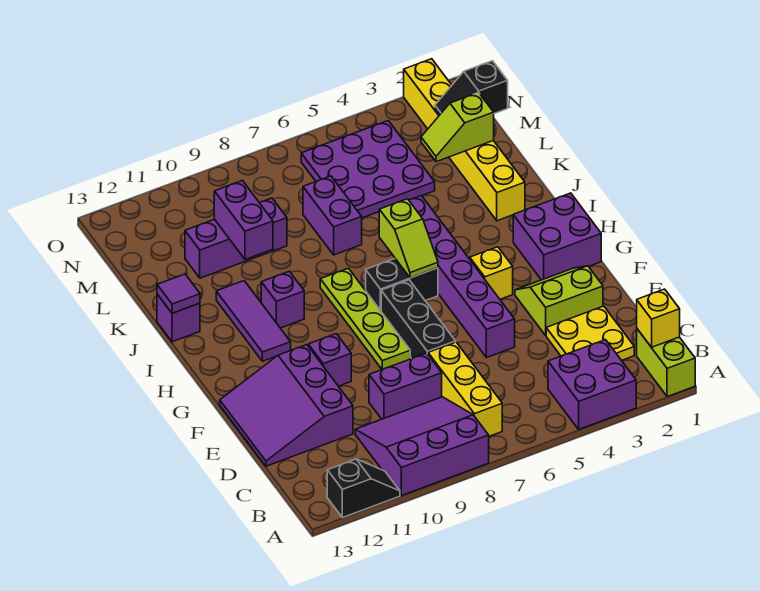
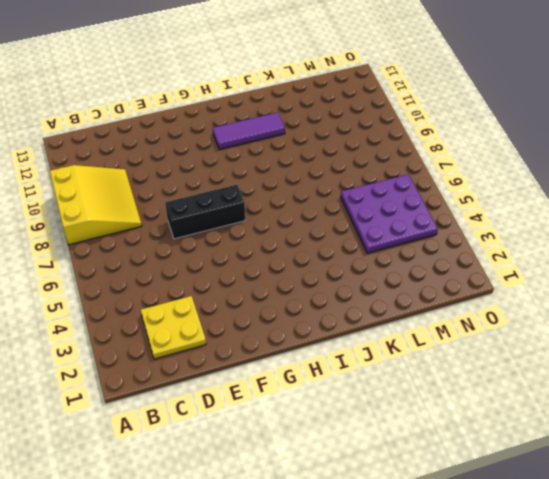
yellow slope A8:C10 level 1 top A -> purple slope A8:C10 level 1 top A
none -> lime brick A1:B1 level 1
none -> purple brick A3:B4 level 1
none -> black slope A11:A12 level 1 top 12

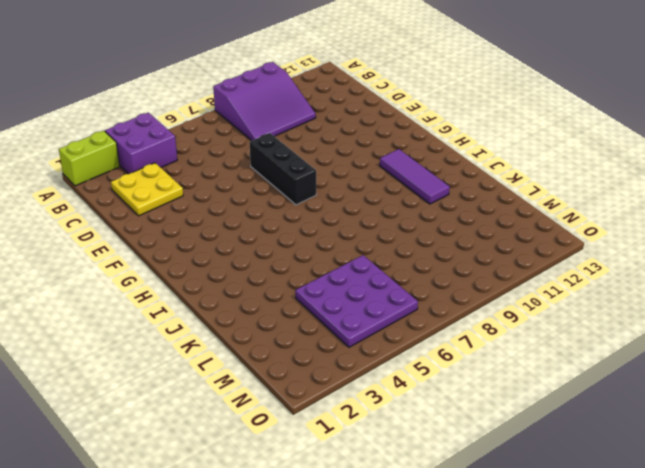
lime brick A1:A2 level 1 -> lime brick A1:B1 level 1
none -> black slope A11:A12 level 1 top 12
none -> yellow brick B7:D7 level 1
none -> purple brick D8:D9 level 1

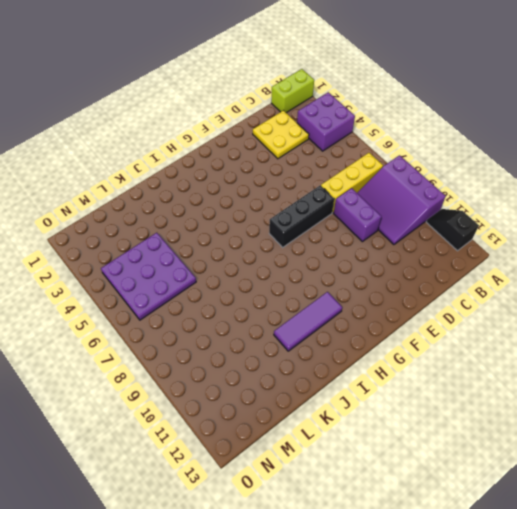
none -> purple slope D11:F13 level 1 top 11
none -> lime slope E2:F3 level 1 top E
none -> purple brick E5:J5 level 1

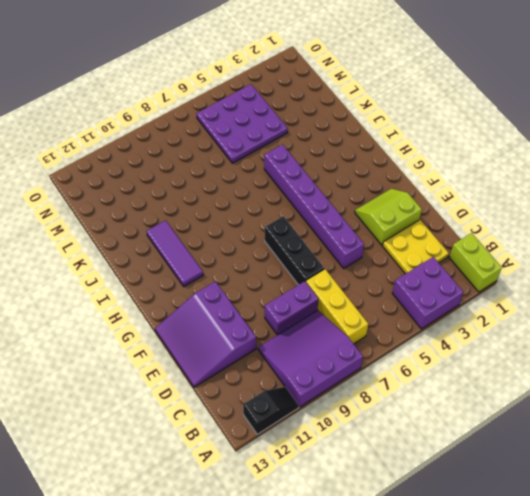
none -> lime plate F8:I8 level 1
none -> purple brick F10 level 1
none -> purple brick G1:H2 level 1

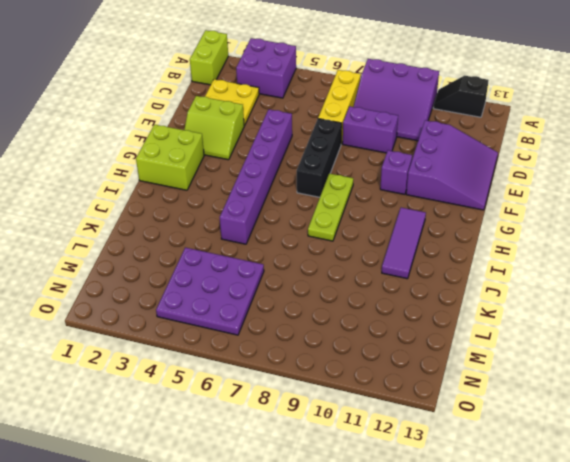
lime brick G1:H2 level 1 -> purple brick G1:H2 level 1
lime plate G8:I8 level 1 -> lime plate F8:I8 level 1
none -> yellow brick G4 level 1
none -> black brick H6:H7 level 1
none -> purple brick I10 level 1

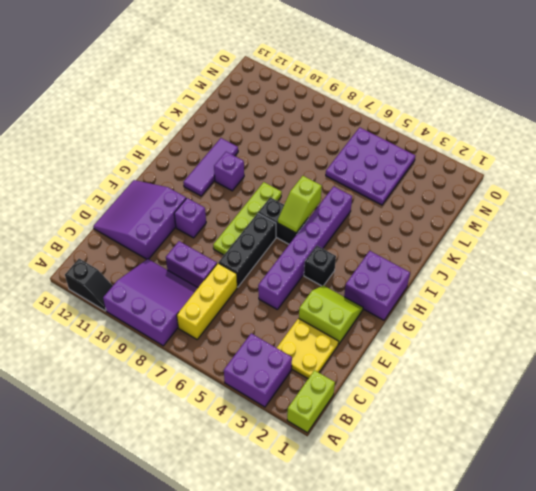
black brick G4 level 1 -> yellow brick G4 level 1
none -> yellow brick J2:O2 level 1
none -> purple brick J13 level 1
none -> purple brick K7:L7 level 1

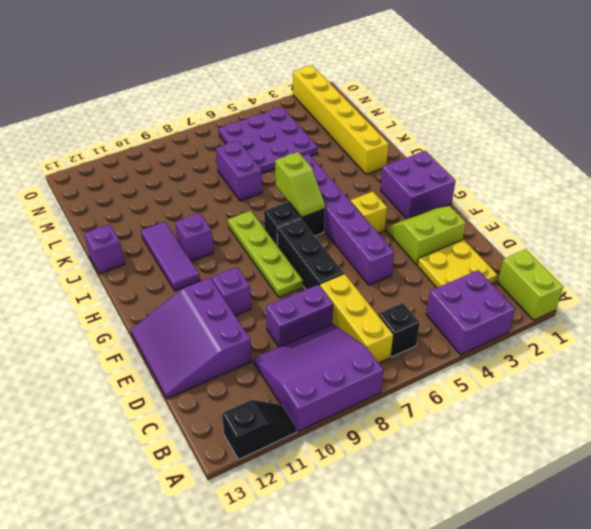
black brick B6 level 1 -> none
none -> purple brick L9:L11 level 1
none -> yellow brick B1 level 2
none -> purple tile J13 level 2

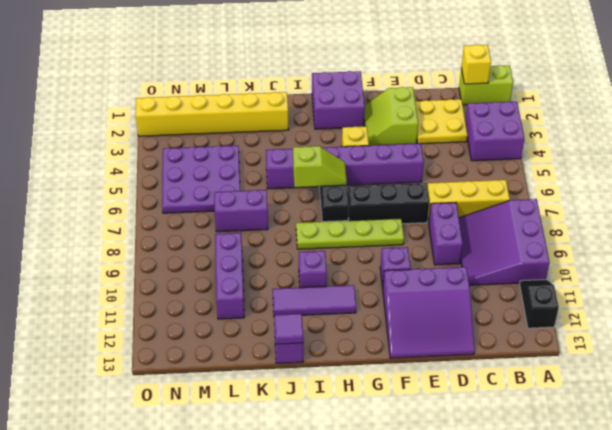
none -> purple brick K10:L10 level 2
none -> lime slope L2:L3 level 2 top 2
none -> black slope M1:M2 level 2 top 1

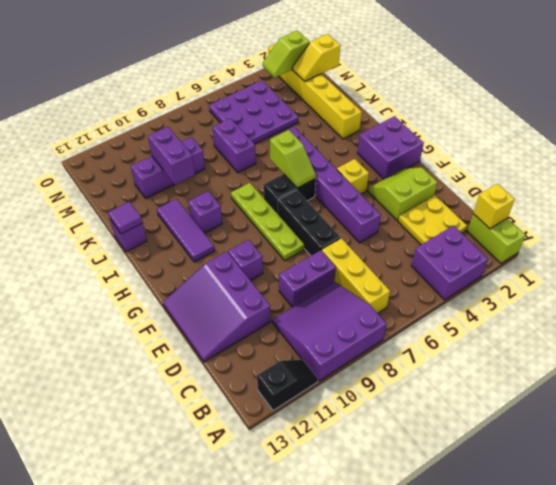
yellow slope M1:M2 level 2 top 1 -> black slope M1:M2 level 2 top 1
lime slope N2:N3 level 2 top 2 -> lime slope L2:L3 level 2 top 2

